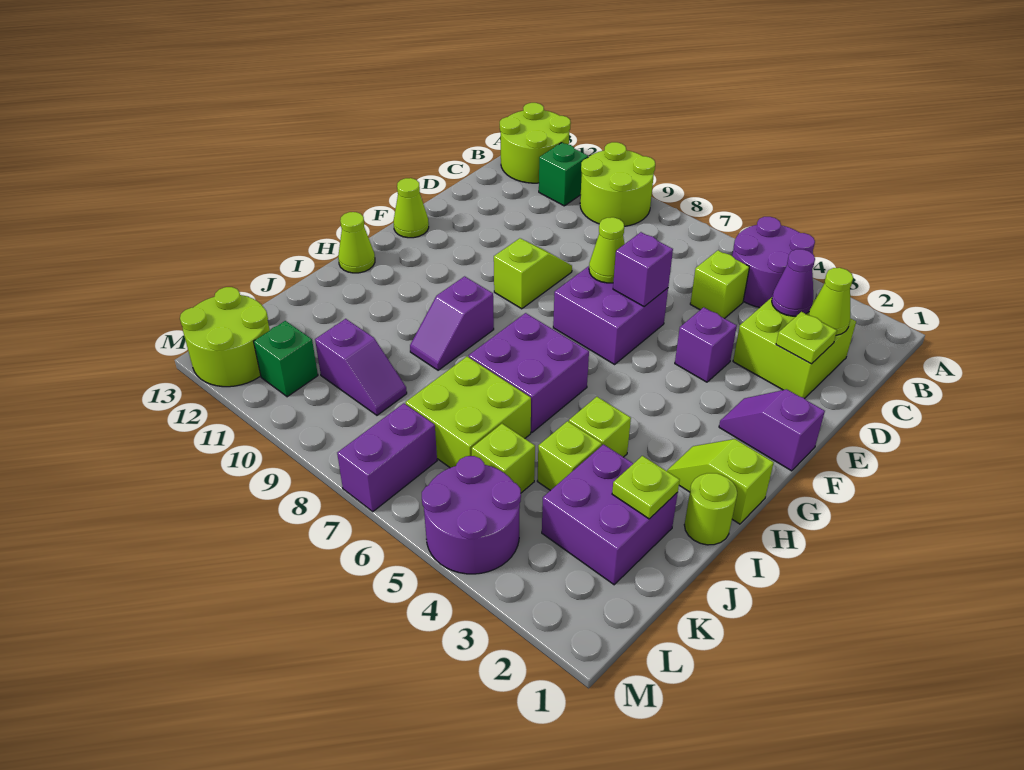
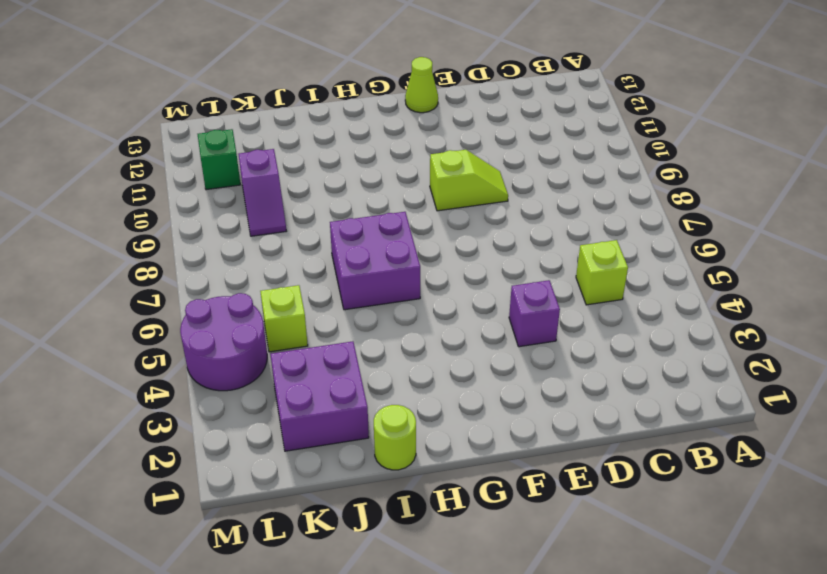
none -> purple round brick A4:B5 level 1
none -> lime round brick A9:B10 level 1
none -> lime round brick A12:B13 level 1
none -> green brick B11 level 1

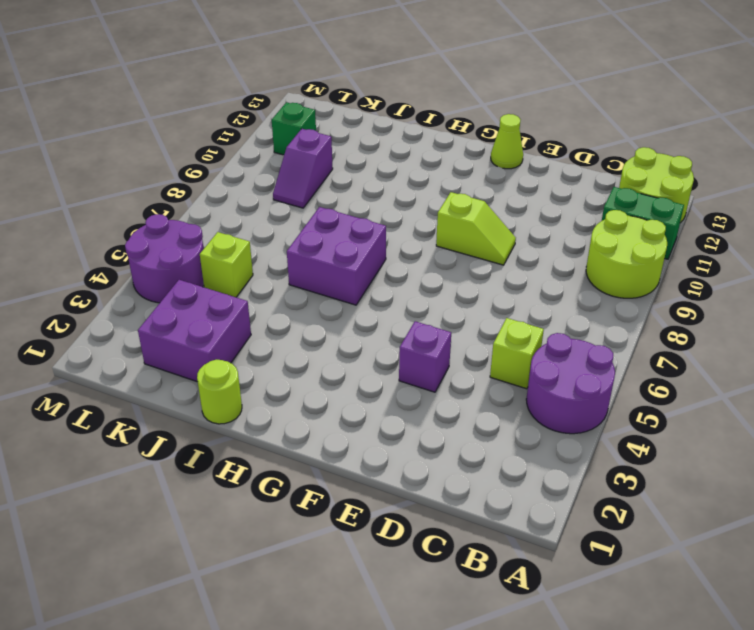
green brick A11:B11 level 1 -> green brick B11 level 1
none -> lime brick C2:D3 level 1
none -> purple brick E6:F7 level 1
none -> purple slope F1:F2 level 1 top 1
none -> lime slope H1:H2 level 1 top 1

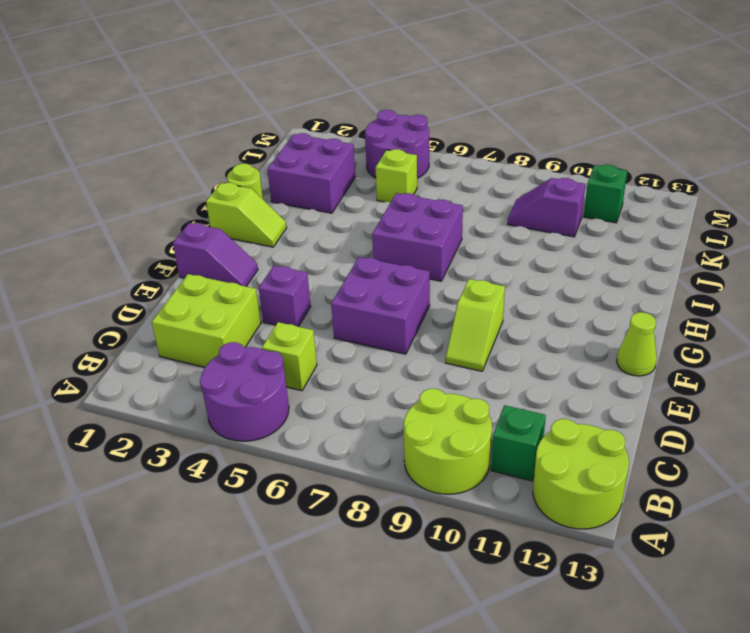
none -> purple slope H9:I9 level 1 top H
none -> lime cone H13 level 1
none -> lime brick I4 level 1
none -> lime brick J4 level 1

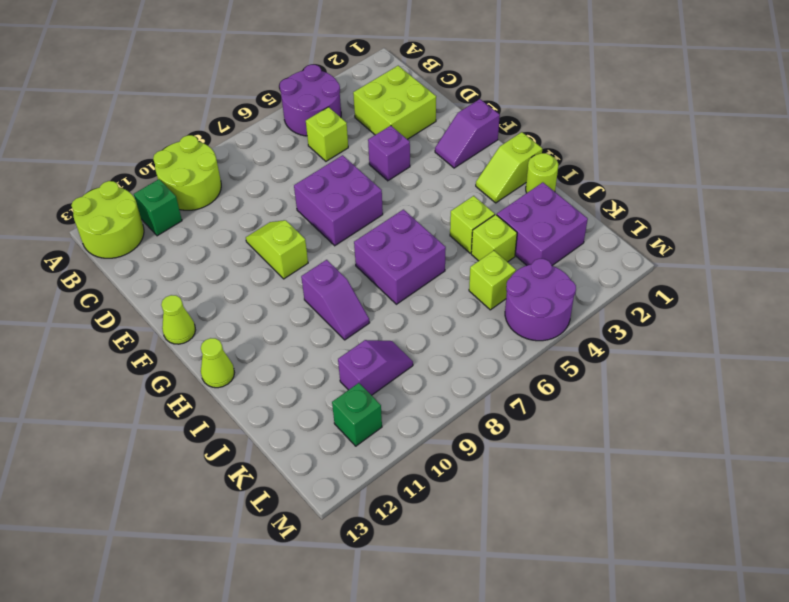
none -> lime brick J6:K7 level 1
none -> purple brick L7:M7 level 1
none -> lime round brick L12:M13 level 1
none -> lime cone C2 level 2

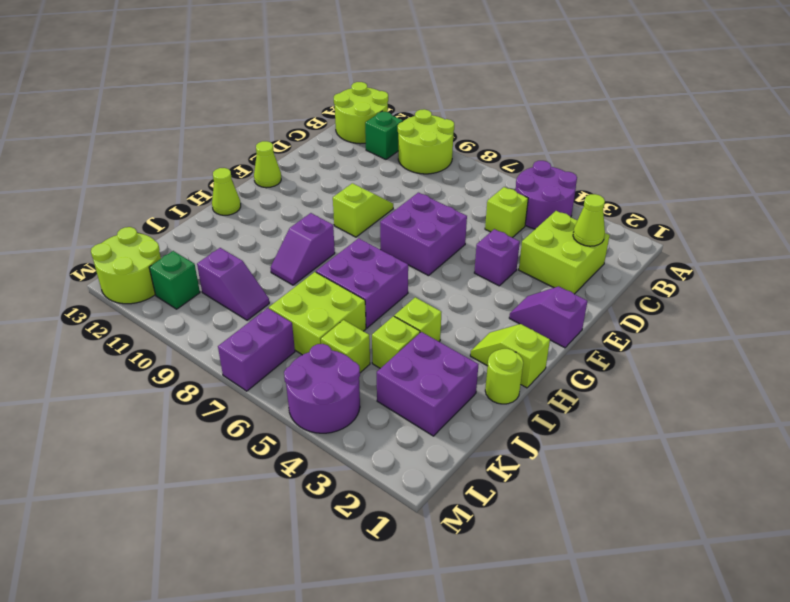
none -> purple cone C3 level 2
none -> lime plate D2 level 2
none -> purple brick E6 level 2
none -> lime cone E7 level 2

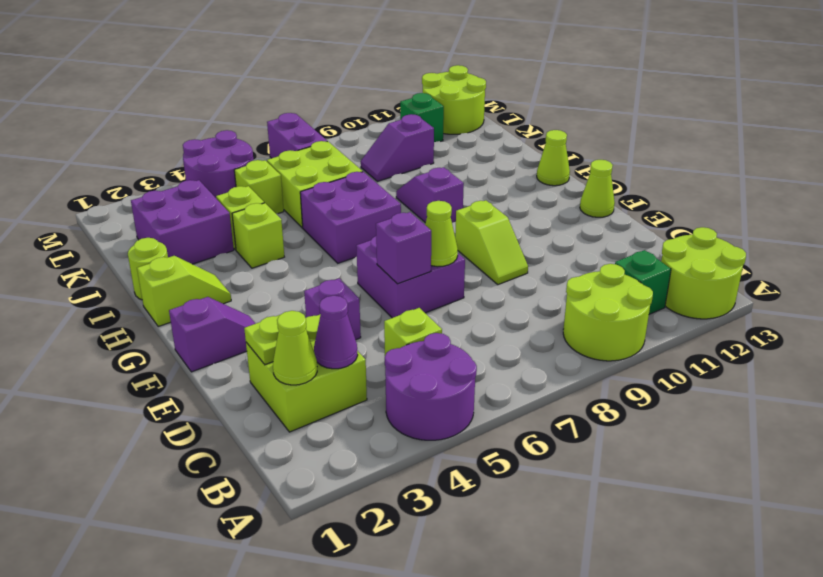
none -> lime plate J2 level 2

